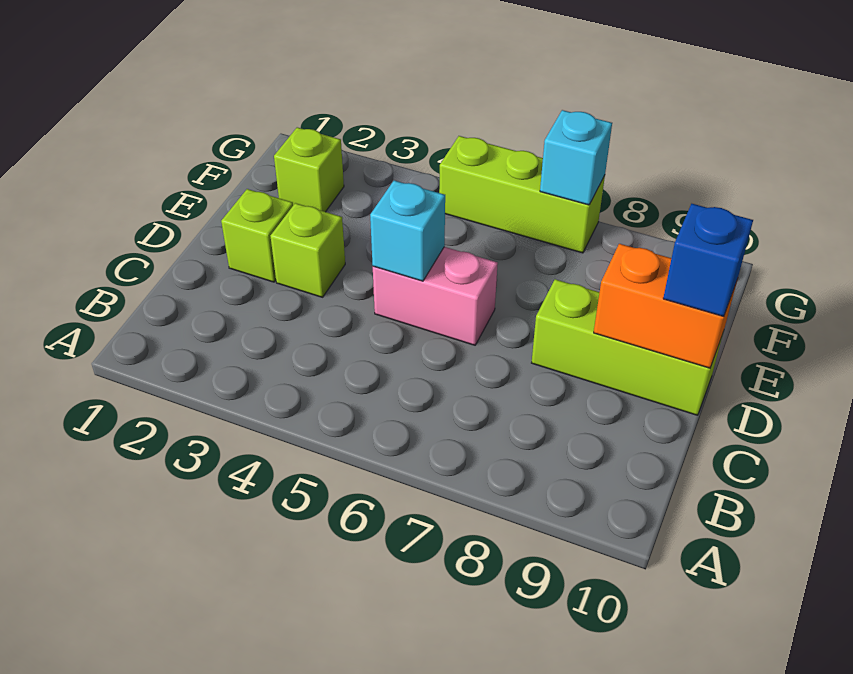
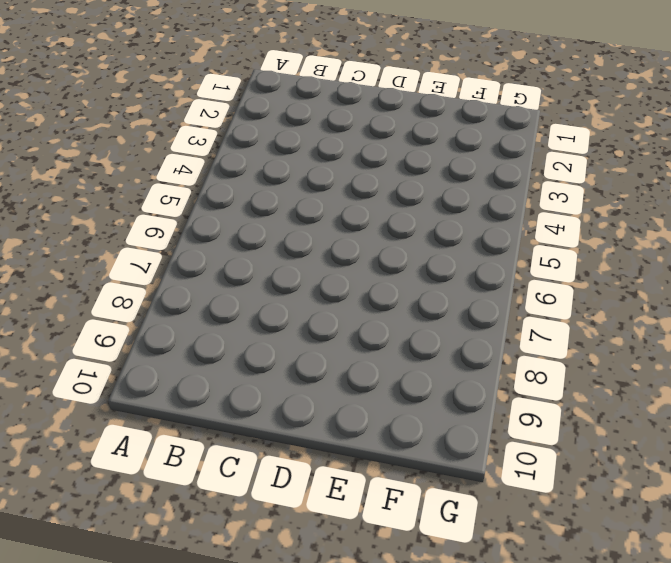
none -> lime brick D2 level 1
none -> lime brick D3 level 1

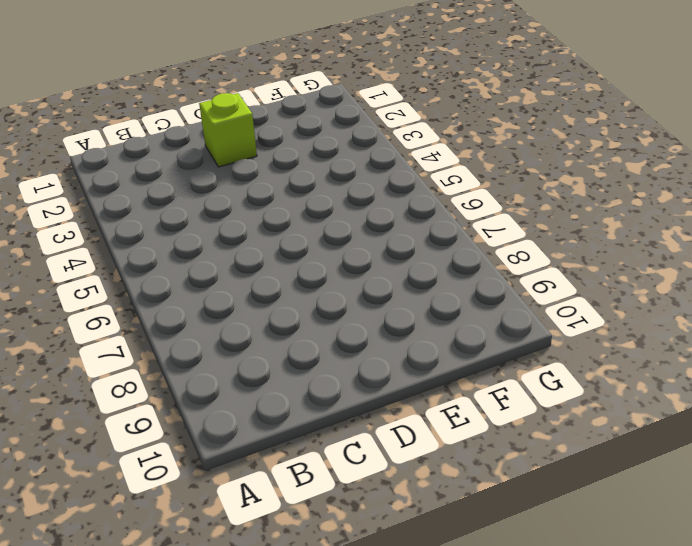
none -> lime brick D3 level 1
none -> pink brick D5:D6 level 1

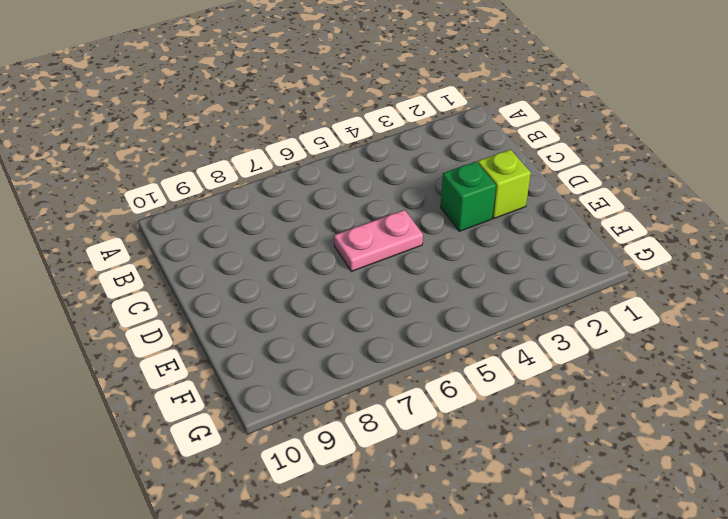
green brick D3 level 1 -> lime brick D3 level 1
pink plate D5:D6 level 1 -> pink brick D5:D6 level 1
none -> lime brick D8:D10 level 1
none -> lime brick F2 level 1

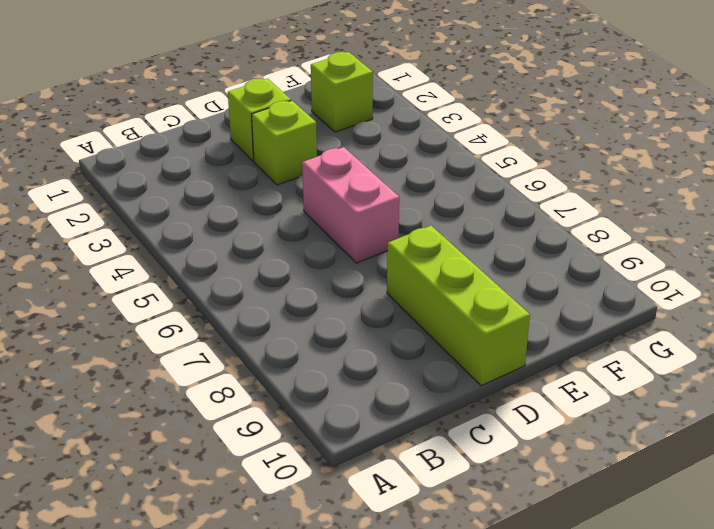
none -> lime brick G5:G7 level 1
none -> cyan brick D5 level 2

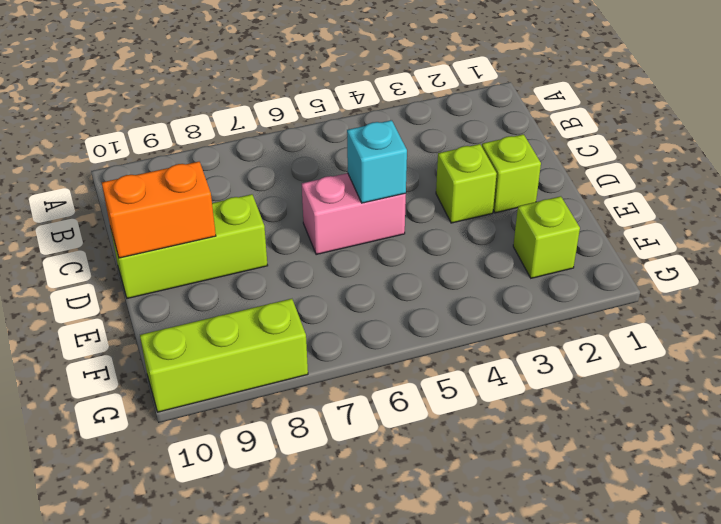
lime brick G8:G10 level 1 -> lime brick G5:G7 level 1
none -> cyan brick G7 level 2
none -> blue brick D10 level 3

